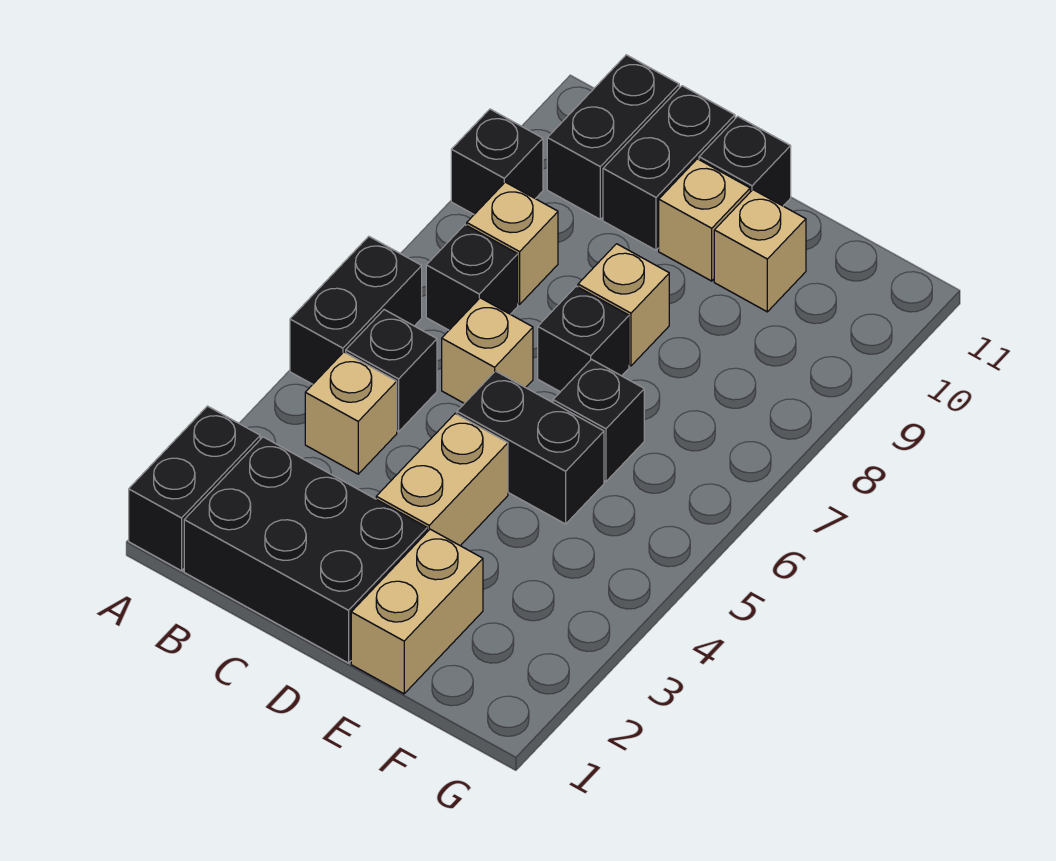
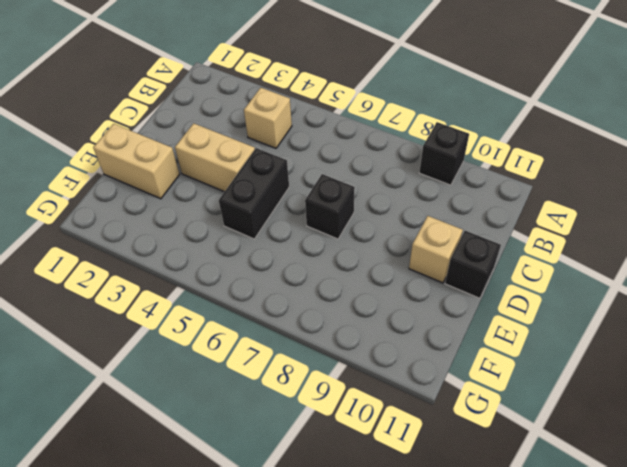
none -> black brick A1:A2 level 1
none -> black brick A5:A6 level 1
none -> black brick B1:D2 level 1

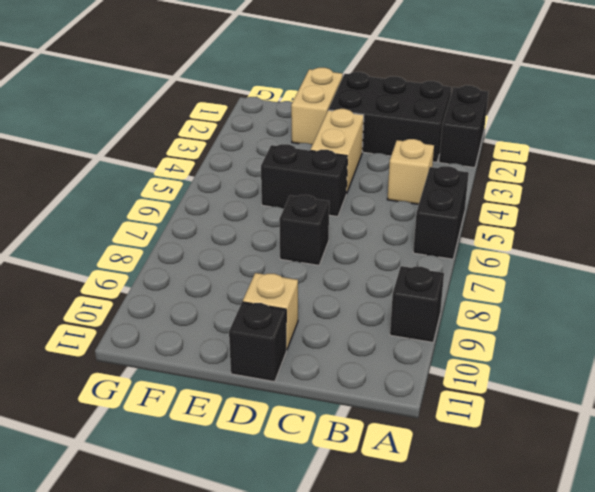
none -> black brick B5 level 1
none -> black brick B7 level 1
none -> tan brick B8 level 1

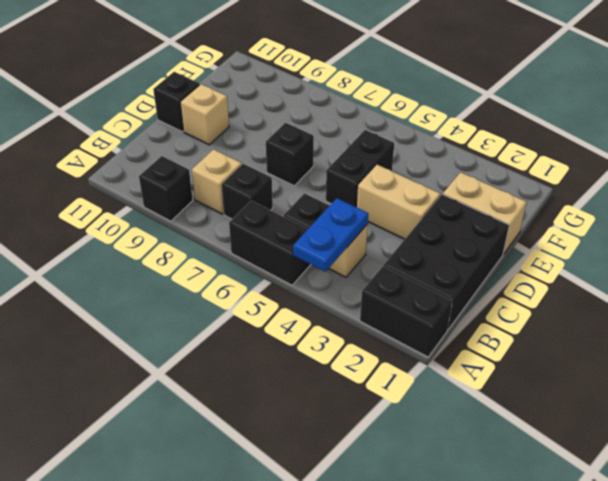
blue plate A4:B4 level 2 -> none
none -> black brick B10:B11 level 1
none -> tan brick C6 level 1
none -> black brick C10:C11 level 1

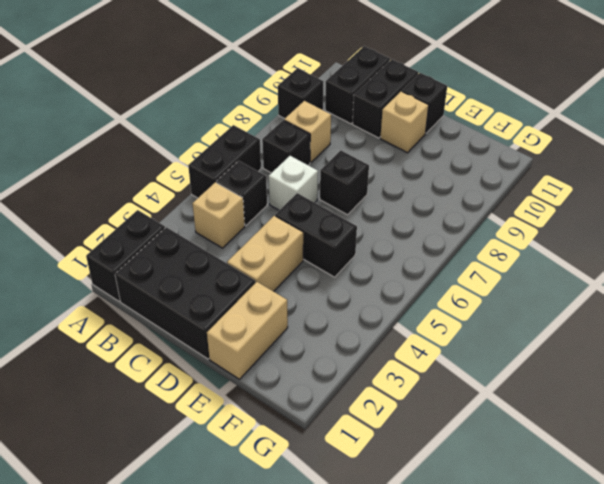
white brick C6 level 1 -> tan brick C6 level 1
none -> tan brick D8 level 1
none -> black brick E6 level 1
none -> tan brick E10 level 1

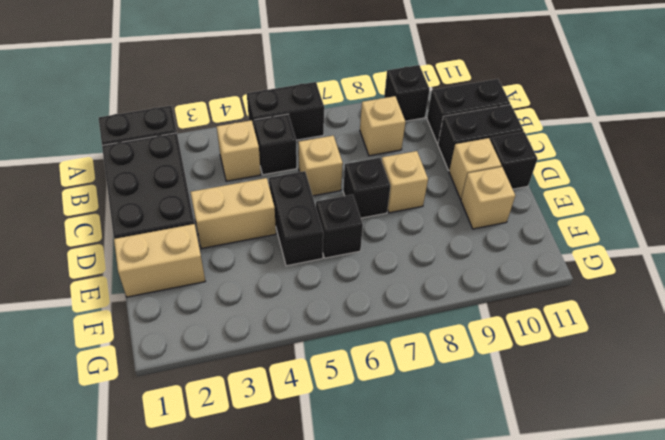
none -> black brick B7 level 1

